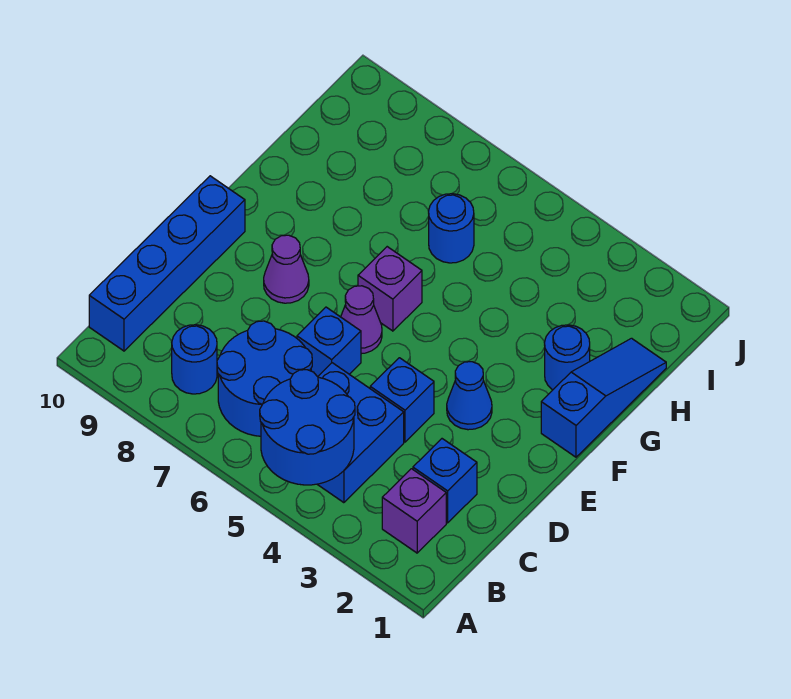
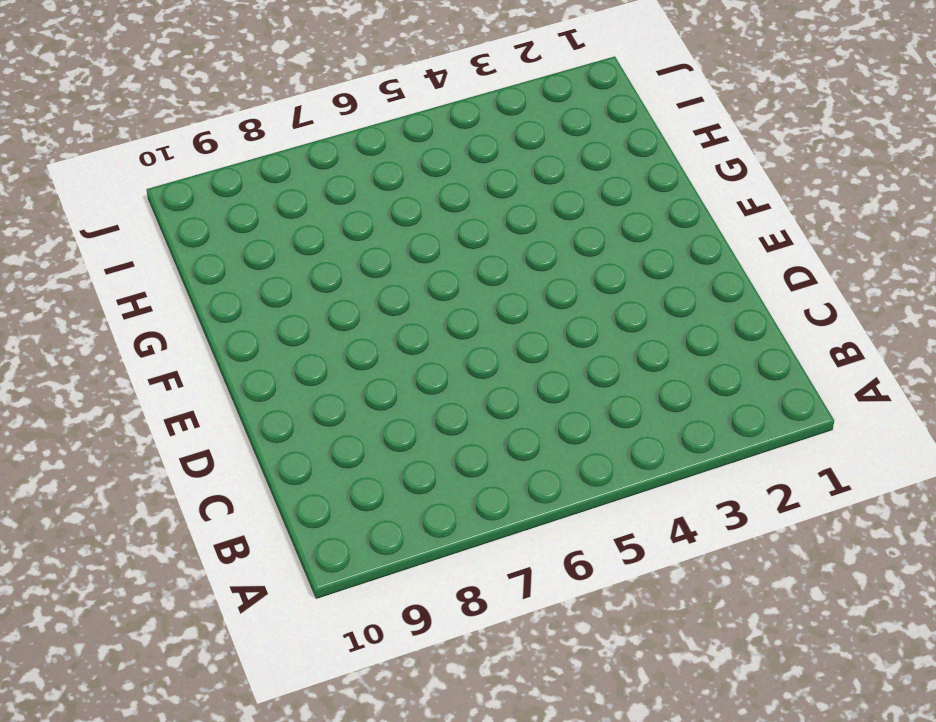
none -> purple brick B2 level 1
none -> blue brick B4:C5 level 1
none -> blue round brick B6:C7 level 1

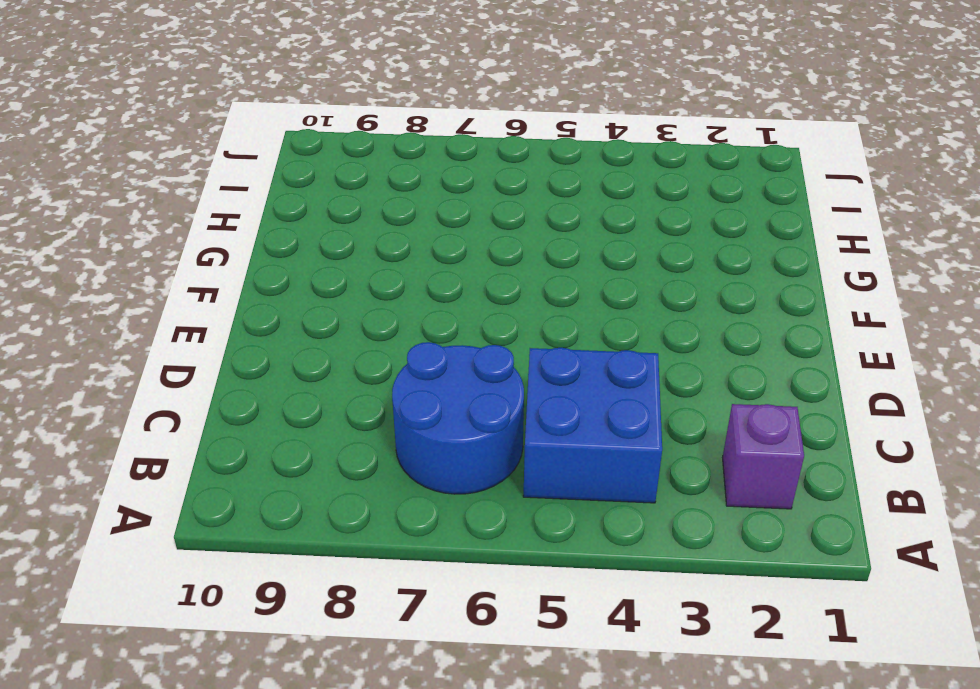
none -> blue round brick B8 level 1
none -> blue brick B10:E10 level 1
none -> blue brick C2 level 1

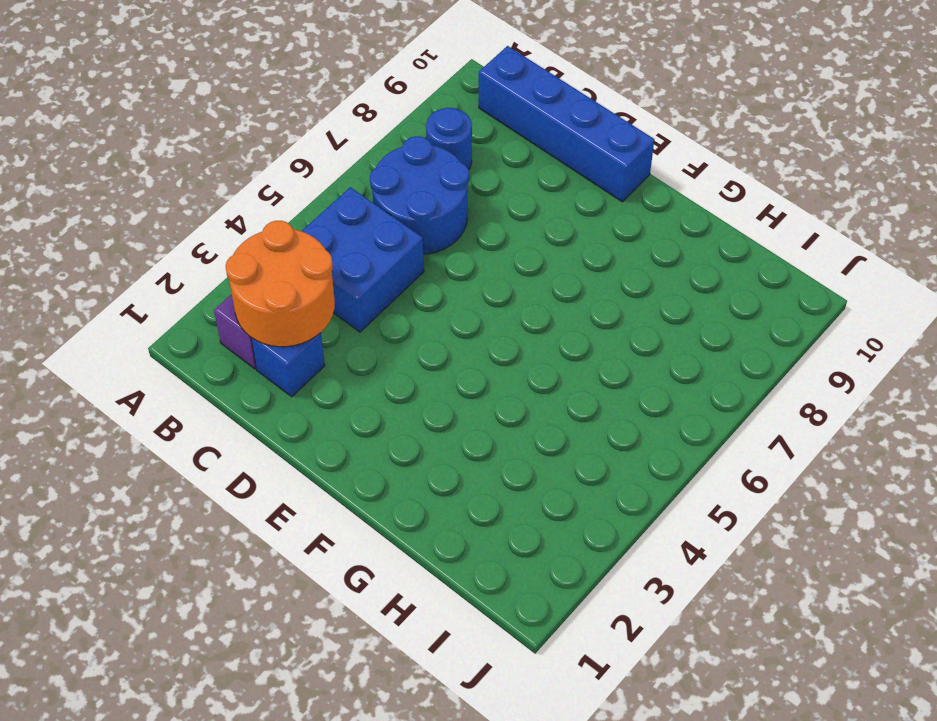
orange round brick B2:C3 level 2 -> none
none -> blue brick D4 level 1
none -> blue brick D6 level 1
none -> blue cone E3 level 1

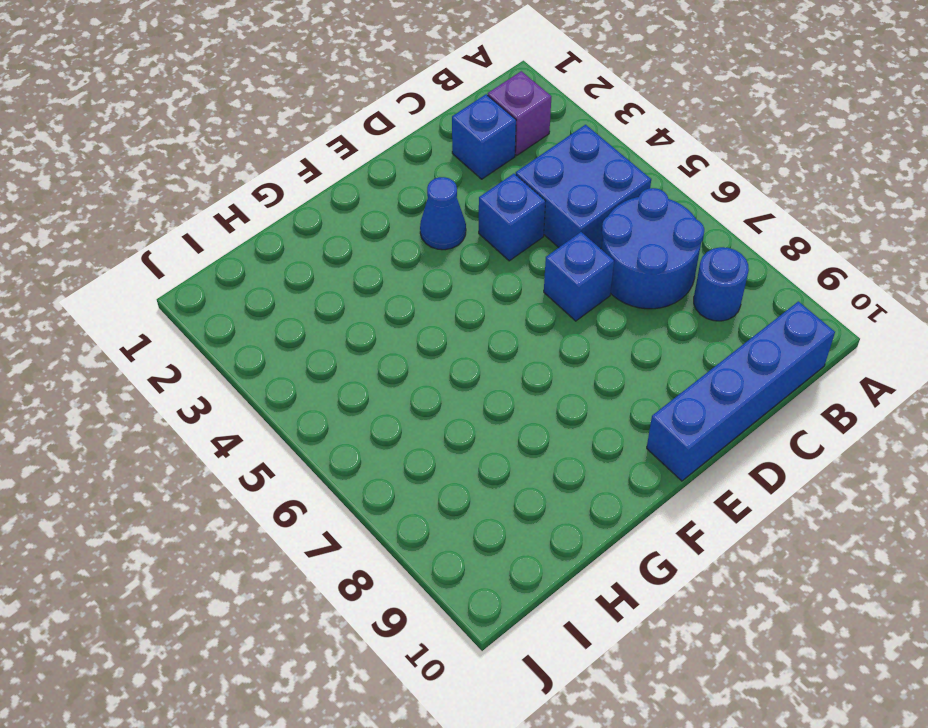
none -> purple cone E6 level 1
none -> purple cone E8 level 1
none -> blue slope F1:H1 level 1 top F

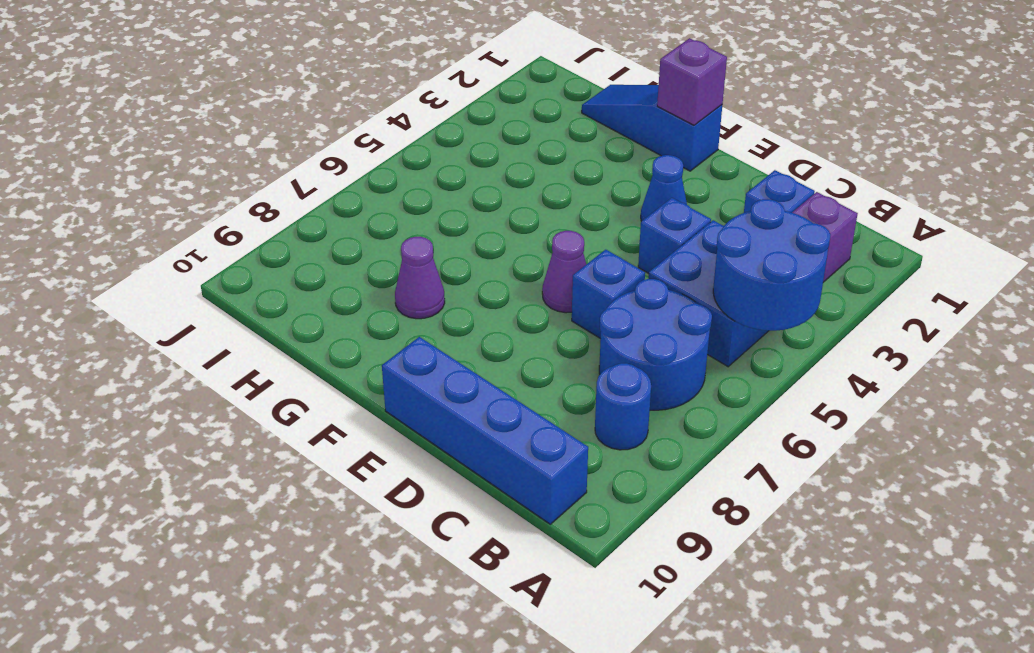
purple brick F1 level 2 -> purple brick F6 level 1
purple cone G8 level 1 -> purple cone E8 level 1
none -> blue round brick G2 level 1
none -> blue round brick H6 level 1

